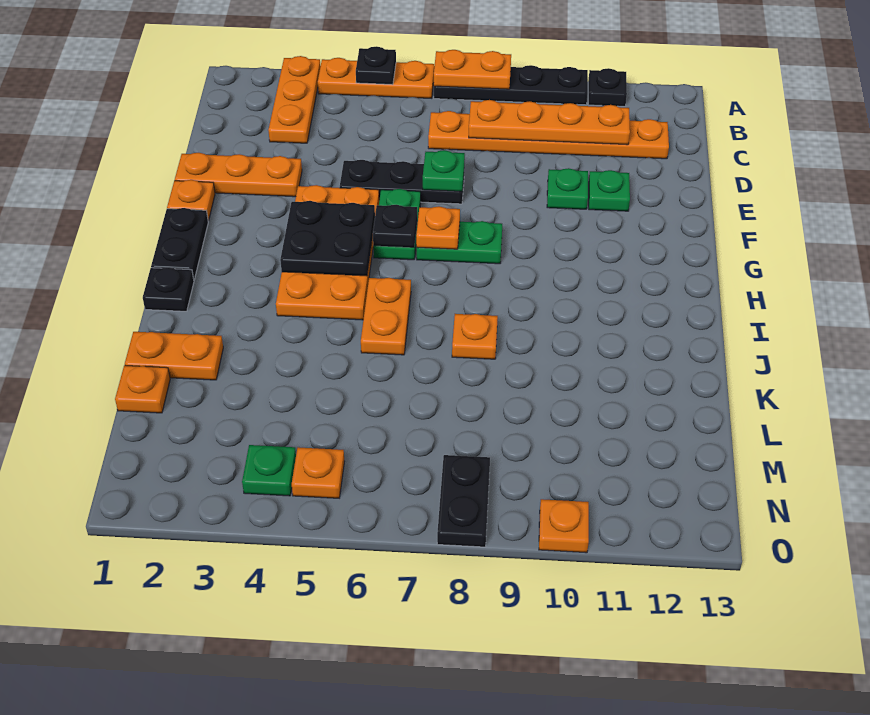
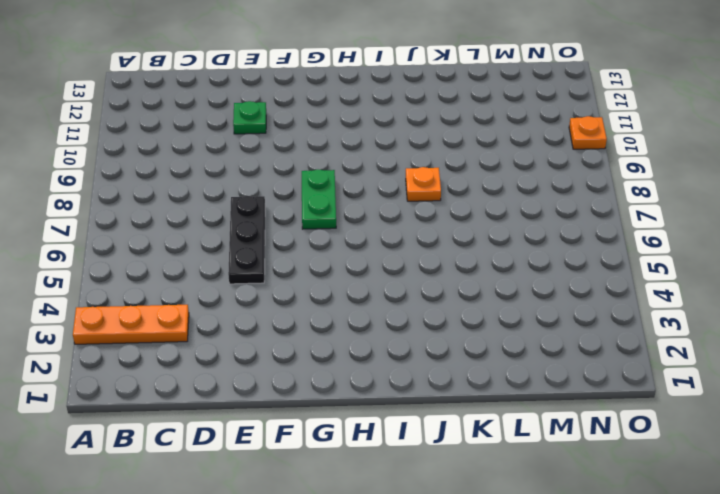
none -> orange plate A4:A6 level 1
none -> black plate A7:A10 level 1
none -> black plate A11 level 1
none -> orange plate C7:C12 level 1

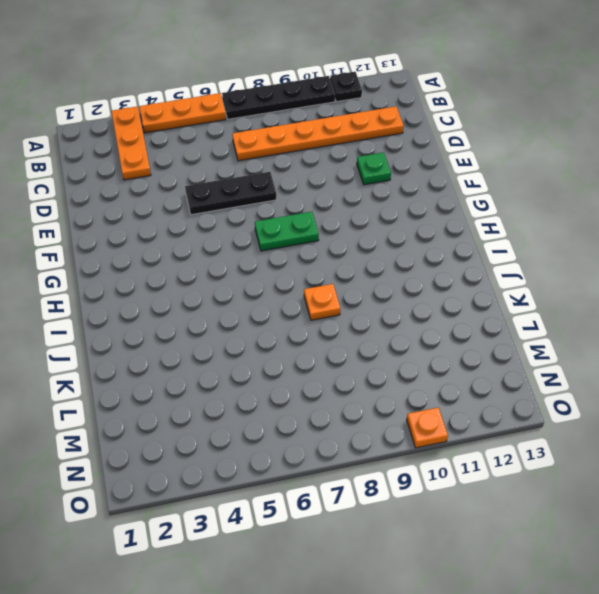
none -> orange plate E1:E3 level 1
none -> green plate E10 level 1
none -> orange plate F1 level 1
none -> orange plate F4:I5 level 1

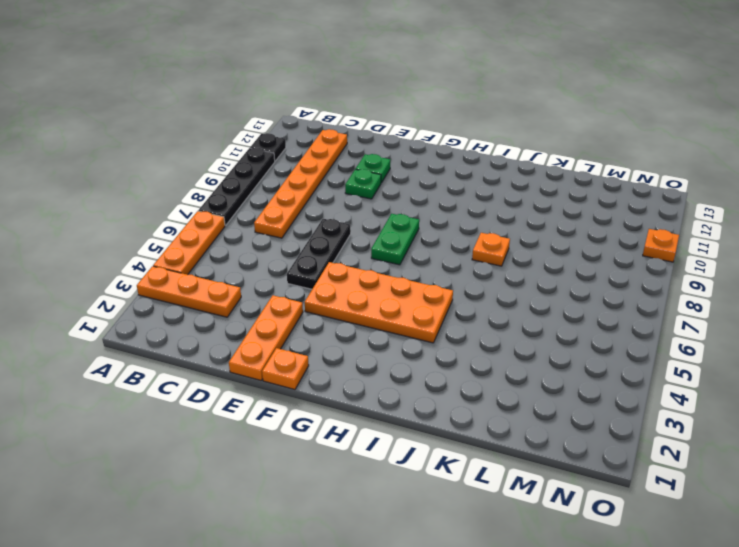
none -> green plate F6:G6 level 1
none -> black plate G1:H1 level 1
none -> black plate I1 level 1
none -> orange plate I6:J6 level 1

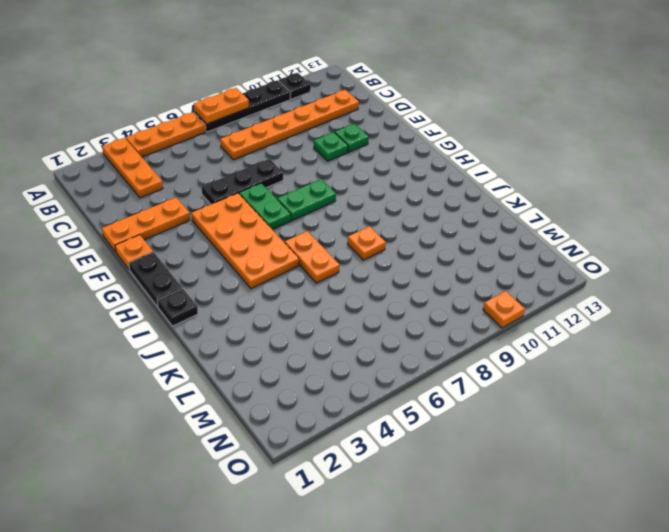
none -> orange plate K1:K2 level 1
none -> orange plate L1 level 1
none -> green plate N4 level 1
none -> orange plate N5 level 1

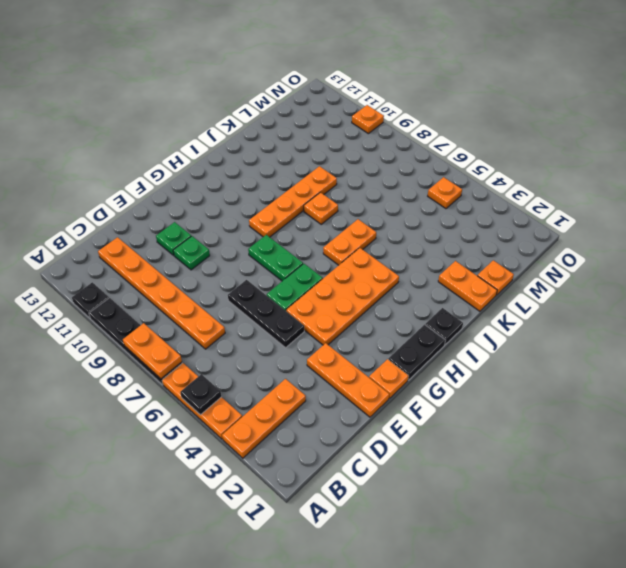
orange plate H9:K9 level 1 -> orange plate C8:C11 level 2
none -> green plate N4 level 1
none -> black plate N8:O8 level 1
none -> green plate E7 level 2
none -> black plate G4:H5 level 2

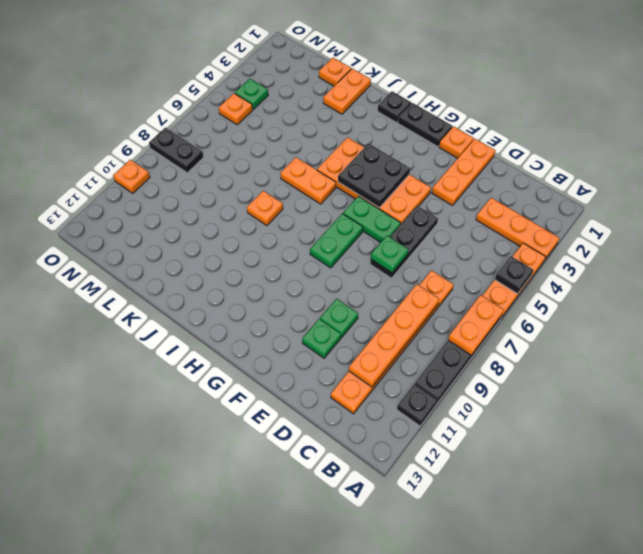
none -> black plate G6 level 2
none -> orange plate G7 level 2

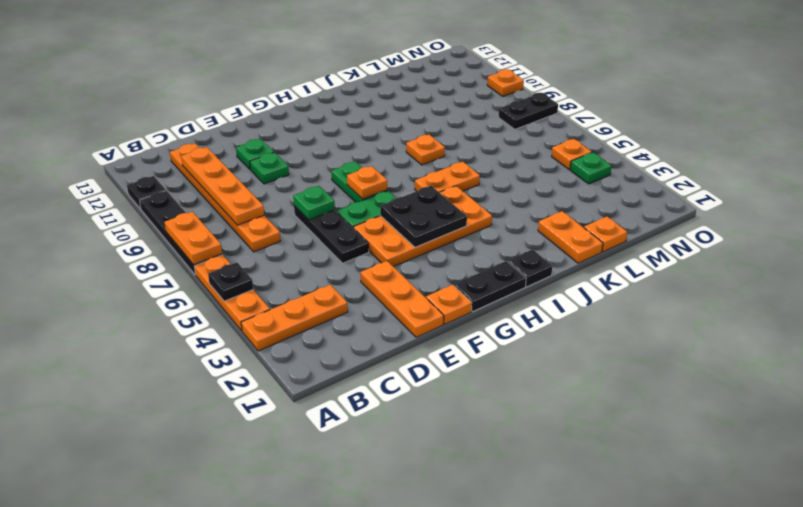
none -> black plate G6 level 2

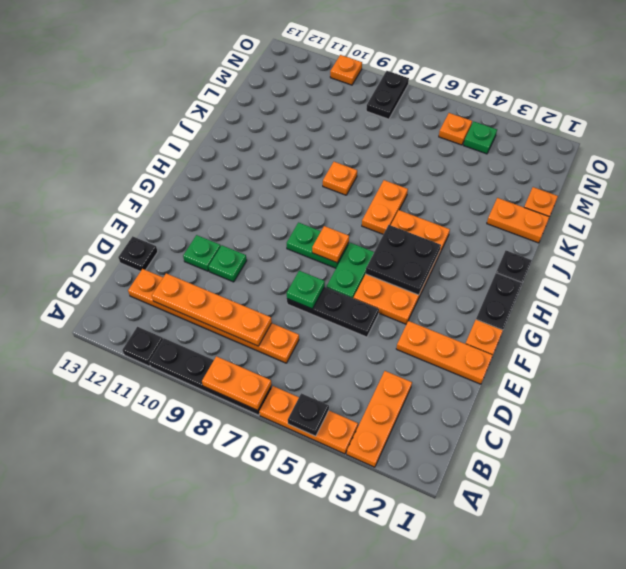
black plate D13 level 1 -> black plate G6 level 2

